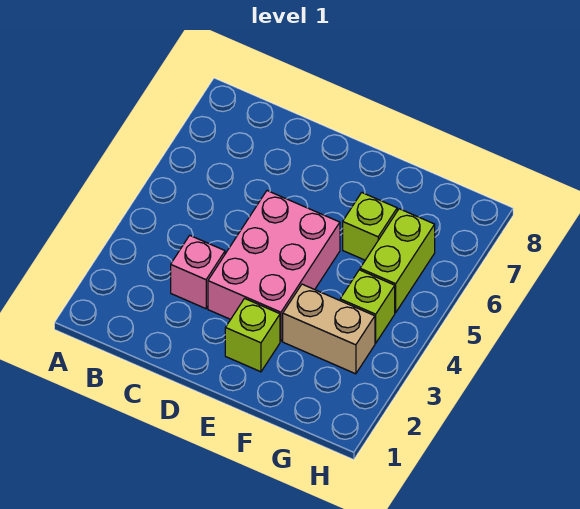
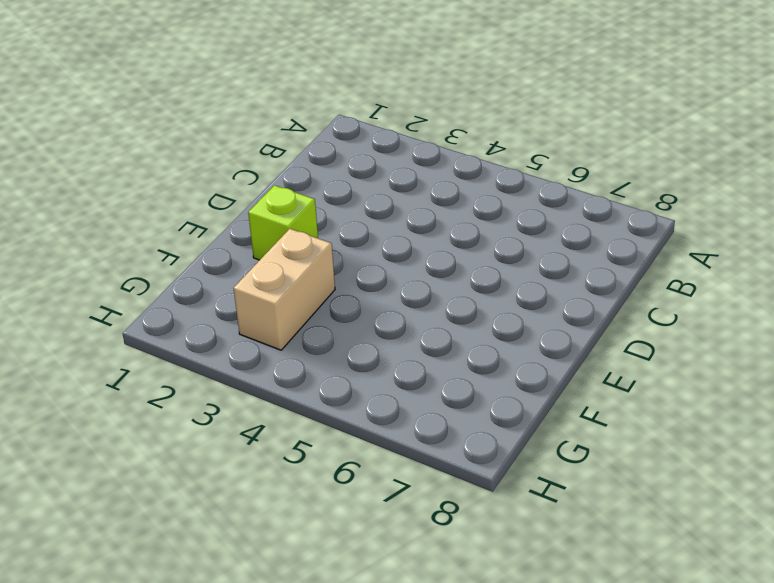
none -> pink brick C3 level 1
none -> pink brick D3:E5 level 1

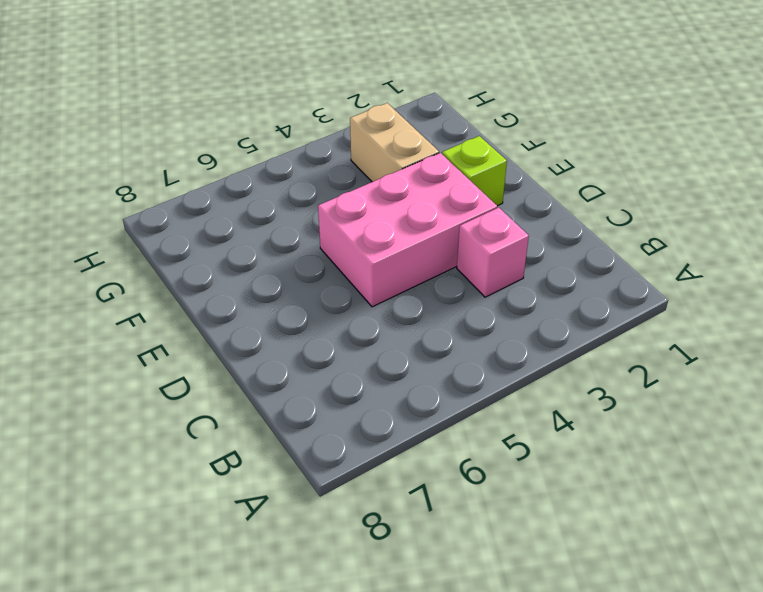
none -> lime brick F6 level 1
none -> lime brick G4 level 1

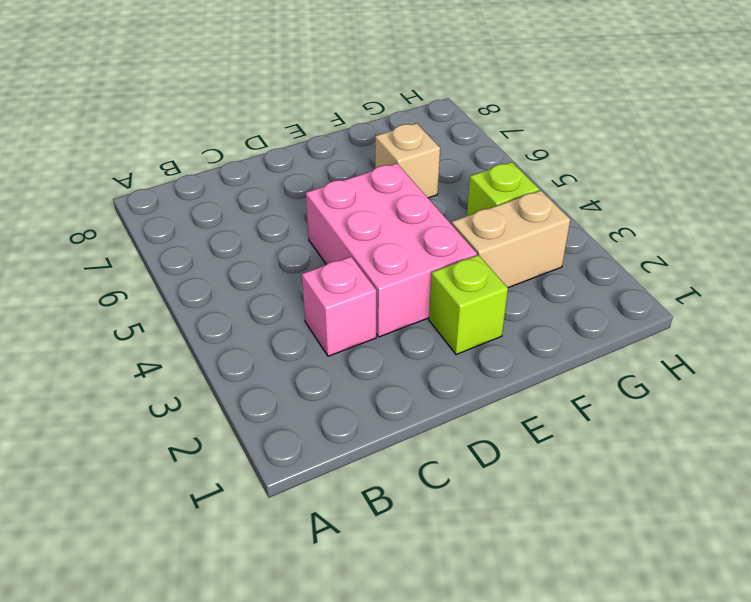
tan brick F6 level 1 -> lime brick F6 level 1
none -> lime brick G5:G6 level 1

